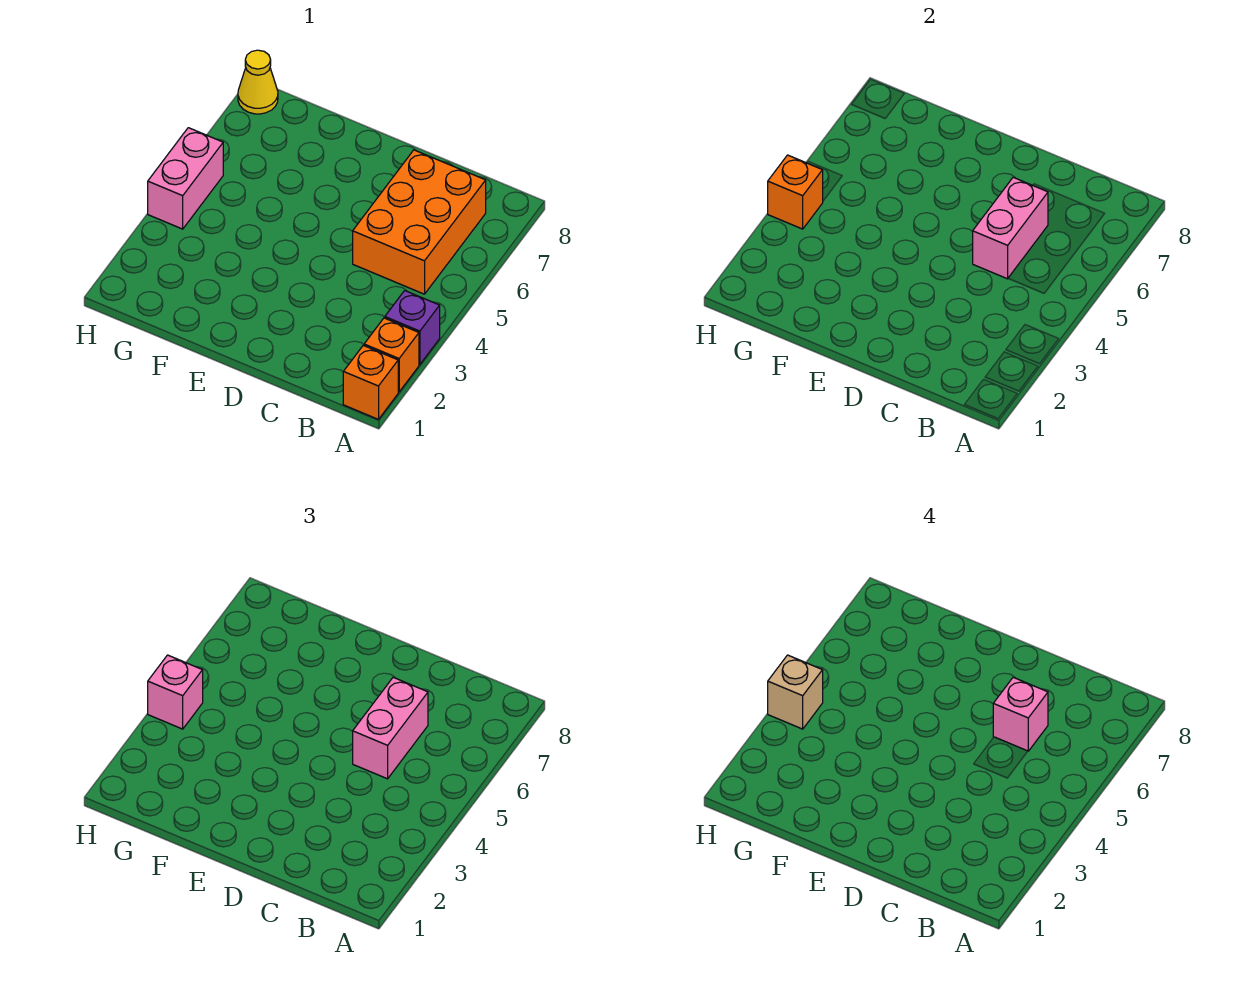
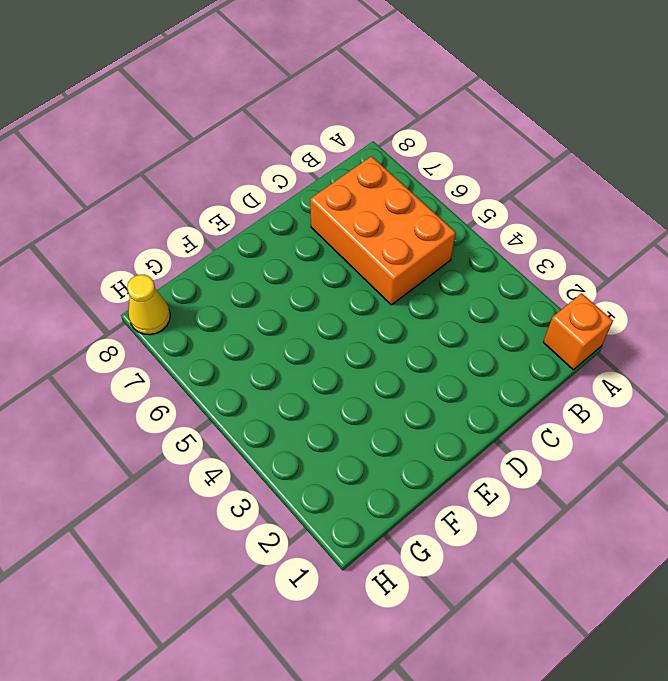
none -> orange brick A2 level 1
none -> purple brick A3 level 1
none -> pink brick H4:H5 level 1

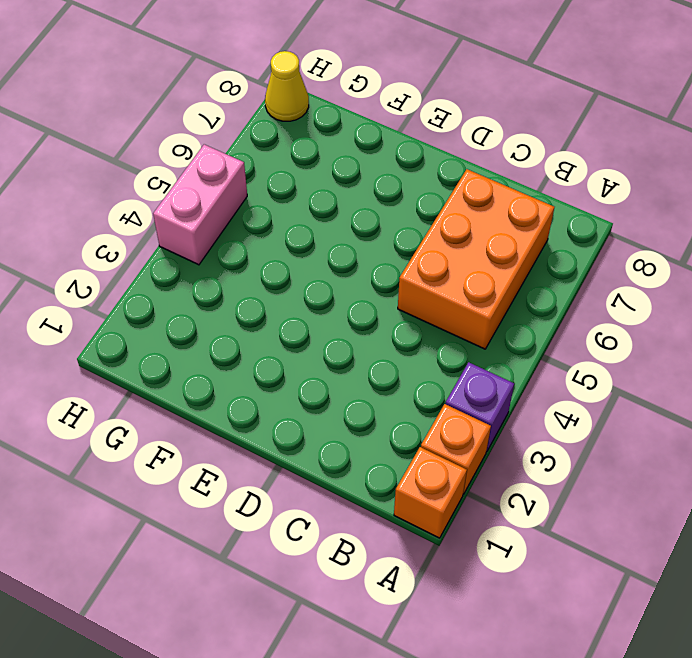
none -> pink brick C5:C6 level 2
none -> orange brick H4 level 2
none -> pink brick C5:C6 level 3

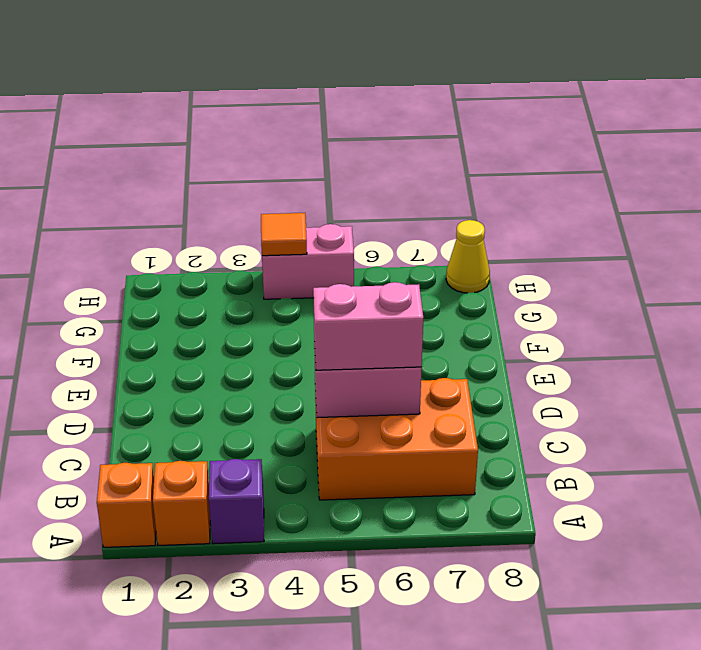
orange tile H4 level 2 -> orange brick H4 level 2
none -> pink brick H4 level 3
none -> pink brick C6 level 4
none -> tan brick H4 level 4

